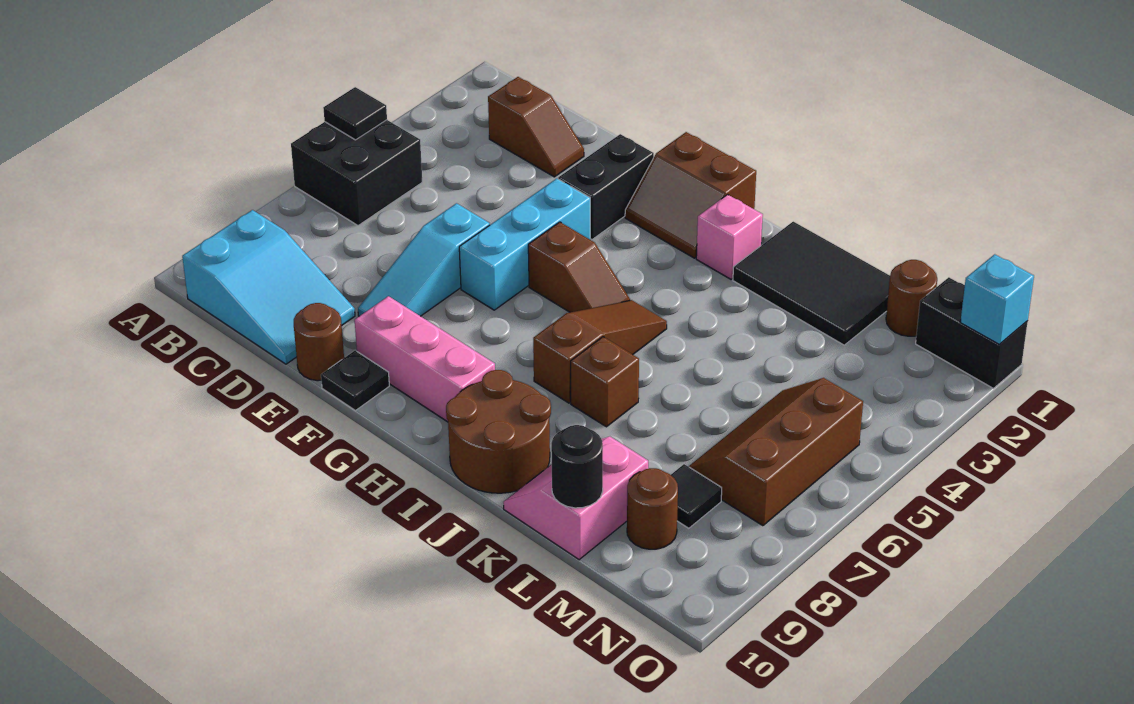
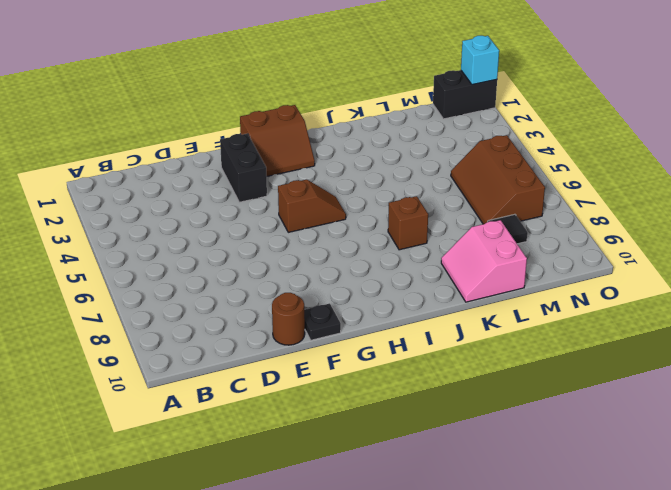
none -> black brick A5:B6 level 1
none -> cyan slope B9:D10 level 1 top B
none -> brown slope C2:D2 level 1 top C

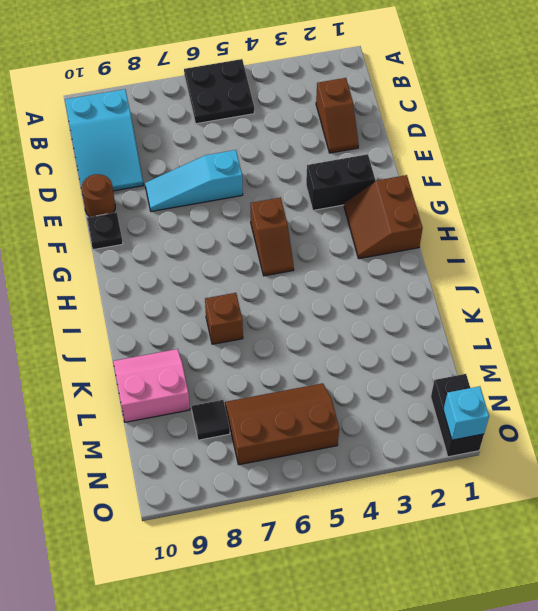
black plate A5:B6 level 1 -> black brick A5:B6 level 1
none -> cyan brick F4:F6 level 1
none -> pink brick F9:H9 level 1
none -> pink brick I2 level 1

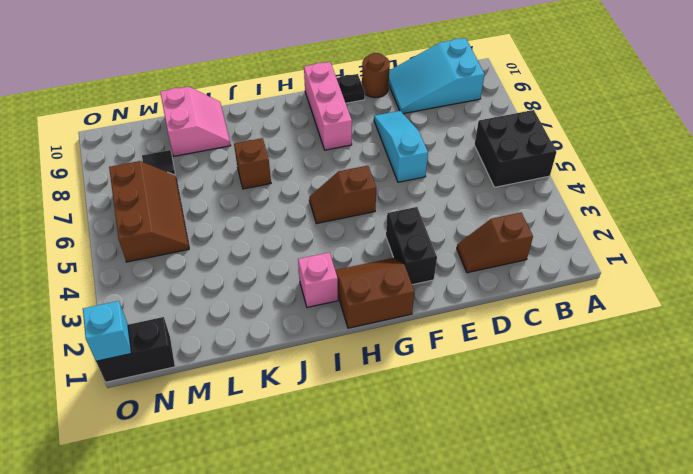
pink brick G8:G10 level 1 -> pink brick F9:H9 level 1
none -> cyan brick F4:F6 level 1
none -> brown slope I5:I7 level 1 top 7
none -> brown round brick I9:J10 level 1

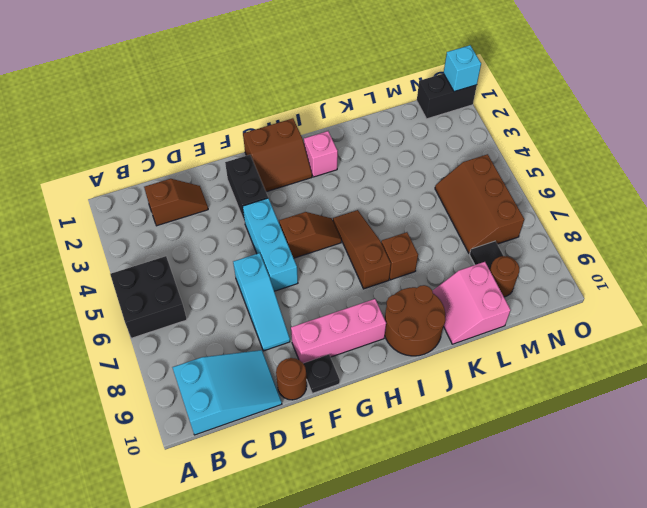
none -> black tile J1:L2 level 1
none -> brown round brick M1 level 1
none -> black tile A5 level 2

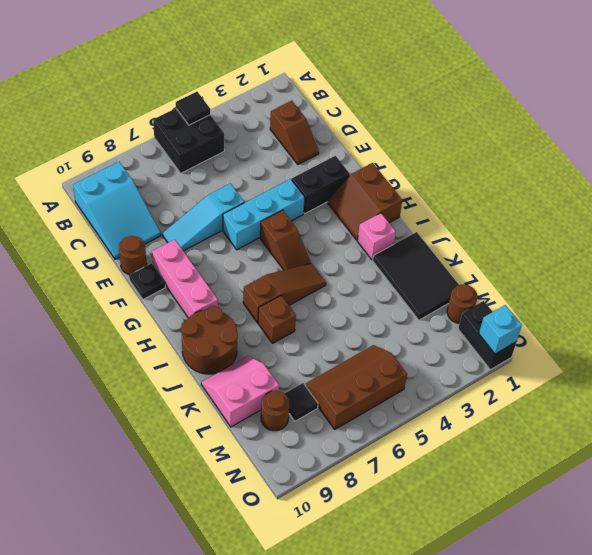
none -> black round brick L10 level 2

